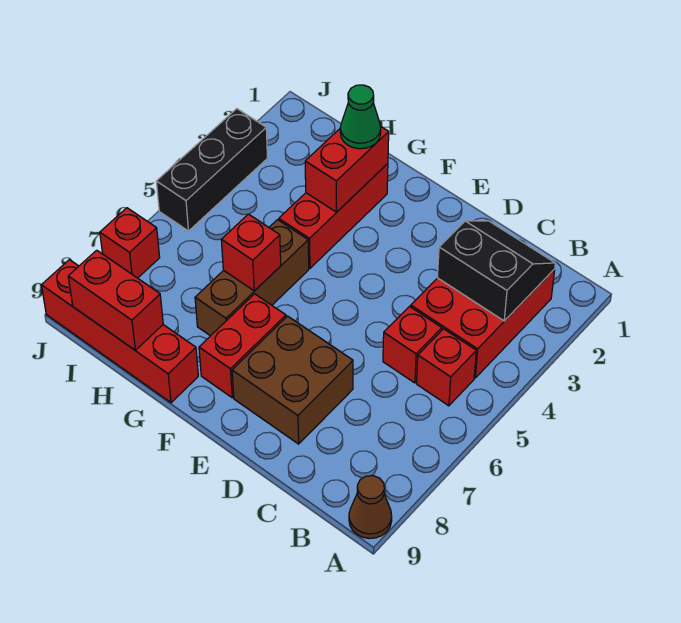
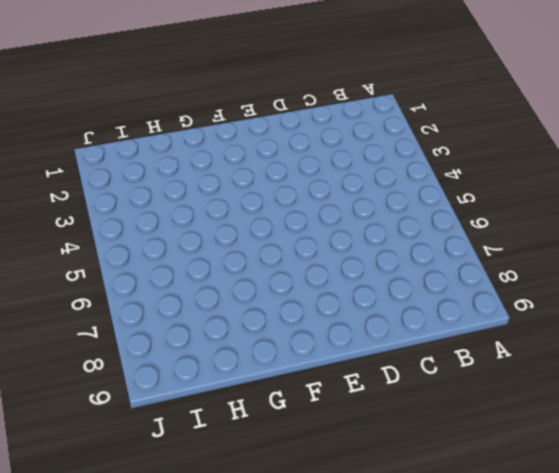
none -> brown cone A9 level 1
none -> red brick B2:C4 level 1
none -> red brick B5 level 1

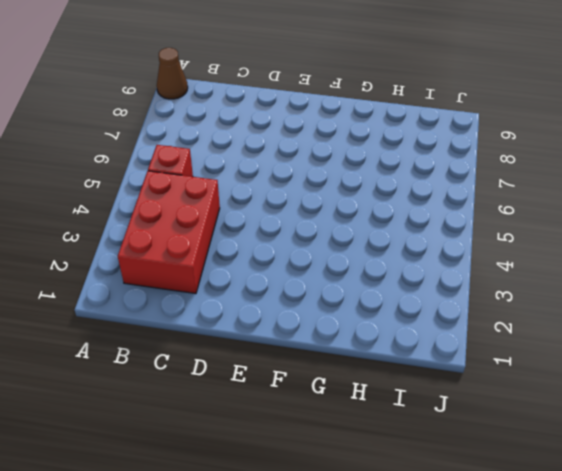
none -> red brick C5 level 1
none -> brown brick D7:E8 level 1
none -> red brick F7:F8 level 1

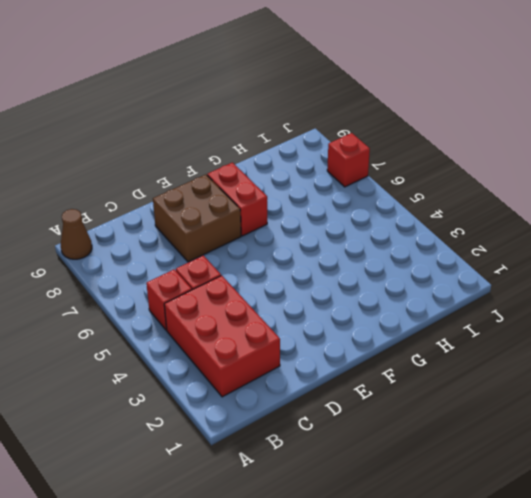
none -> red brick G2:G4 level 1
none -> brown brick G5:G7 level 1
none -> red brick G9:J9 level 1

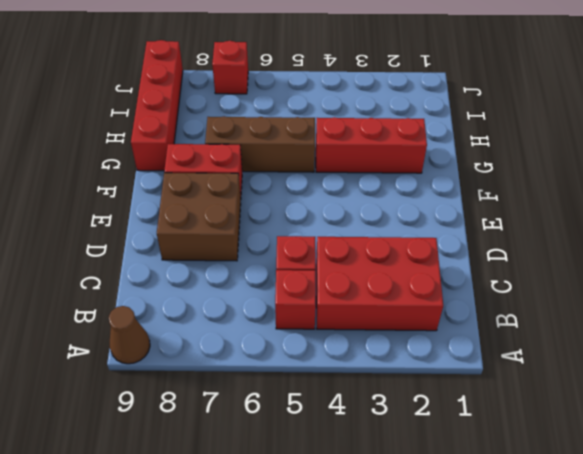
none -> black brick J3:J5 level 1
none -> black slope B2:C3 level 2 top 3
none -> red brick G2:G3 level 2

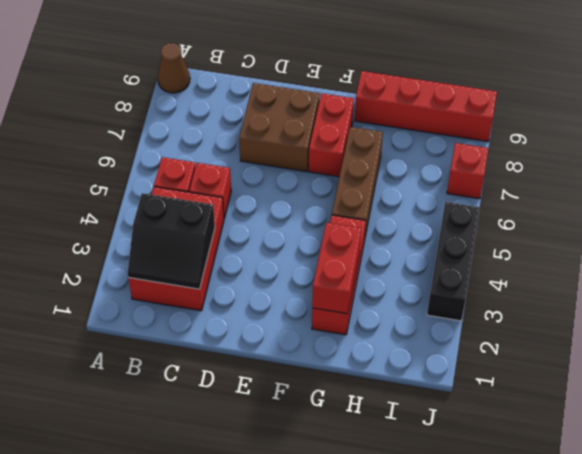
none -> red brick G6 level 2
none -> red brick H9:I9 level 2
none -> green cone G2 level 3

